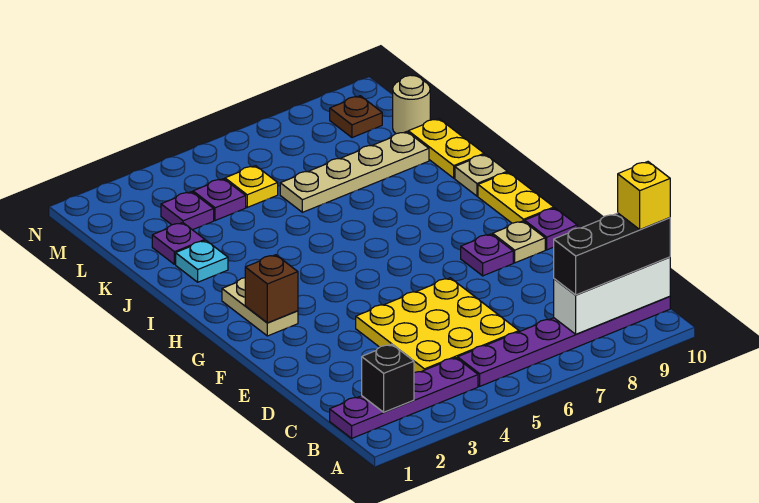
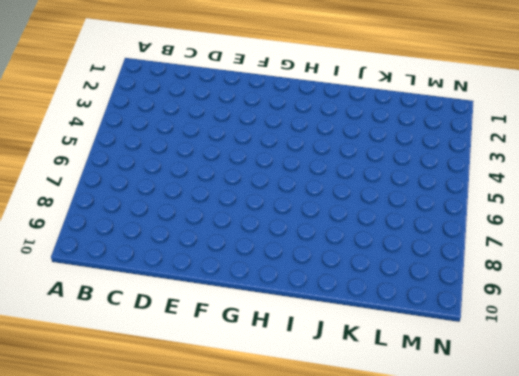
none -> purple plate B1:B4 level 1
none -> purple plate B5:B10 level 1
none -> yellow plate C4:E6 level 1

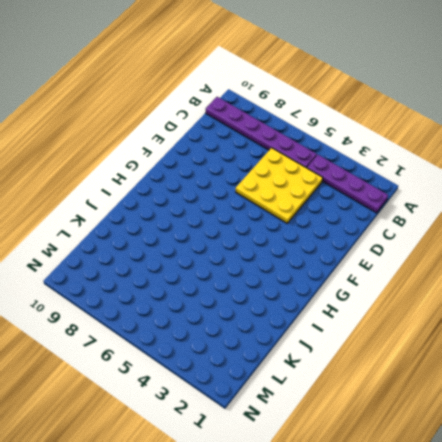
none -> purple plate F8 level 1
none -> tan plate F9 level 1
none -> purple plate F10 level 1

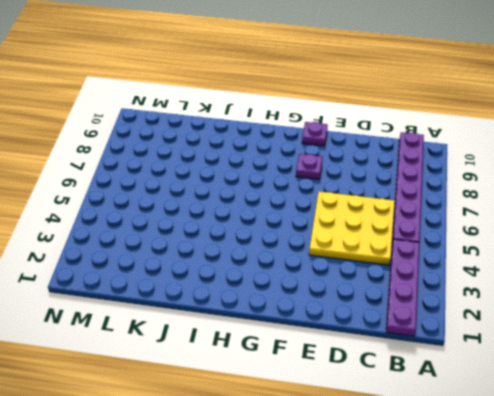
none -> tan plate F9 level 1
none -> tan plate G2:H2 level 1
none -> yellow plate G10:H10 level 1

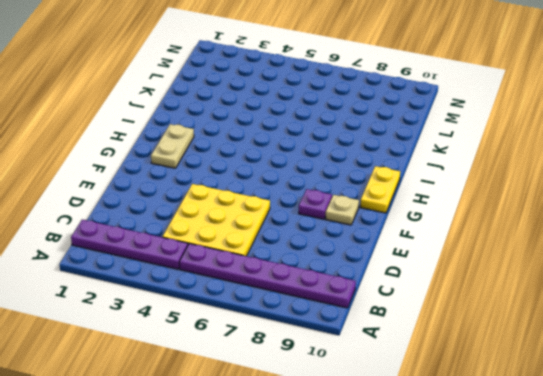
none -> purple plate F10 level 1
none -> tan plate I10 level 1
none -> cyan plate J2 level 1

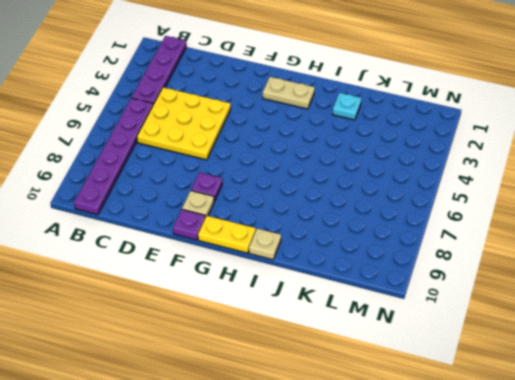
none -> yellow plate J10:K10 level 1
none -> purple plate K2 level 1
none -> tan plate K6:K9 level 1

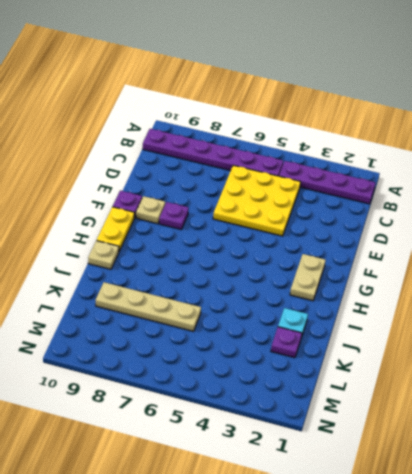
none -> yellow plate J10:K10 level 1
none -> purple plate L3 level 1
none -> purple plate L4 level 1

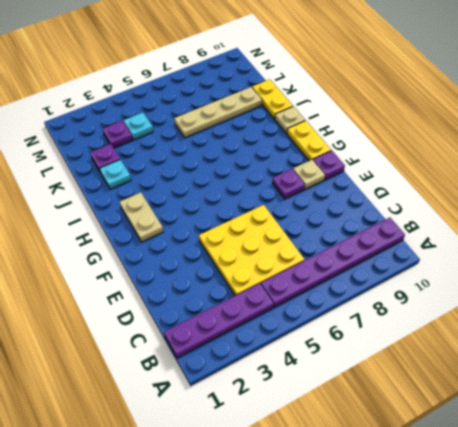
cyan plate L4 level 1 -> purple plate L4 level 1
none -> yellow plate L5 level 1
none -> tan round brick L10 level 1
none -> brown plate M9 level 1

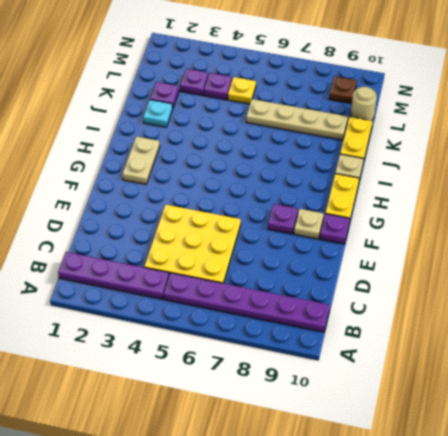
none -> black brick B2 level 2
none -> white brick B8:B10 level 2
none -> brown brick G2 level 2

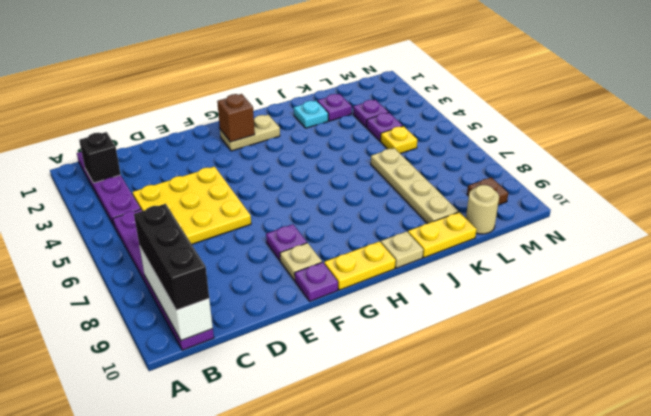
none -> yellow brick B10 level 4

